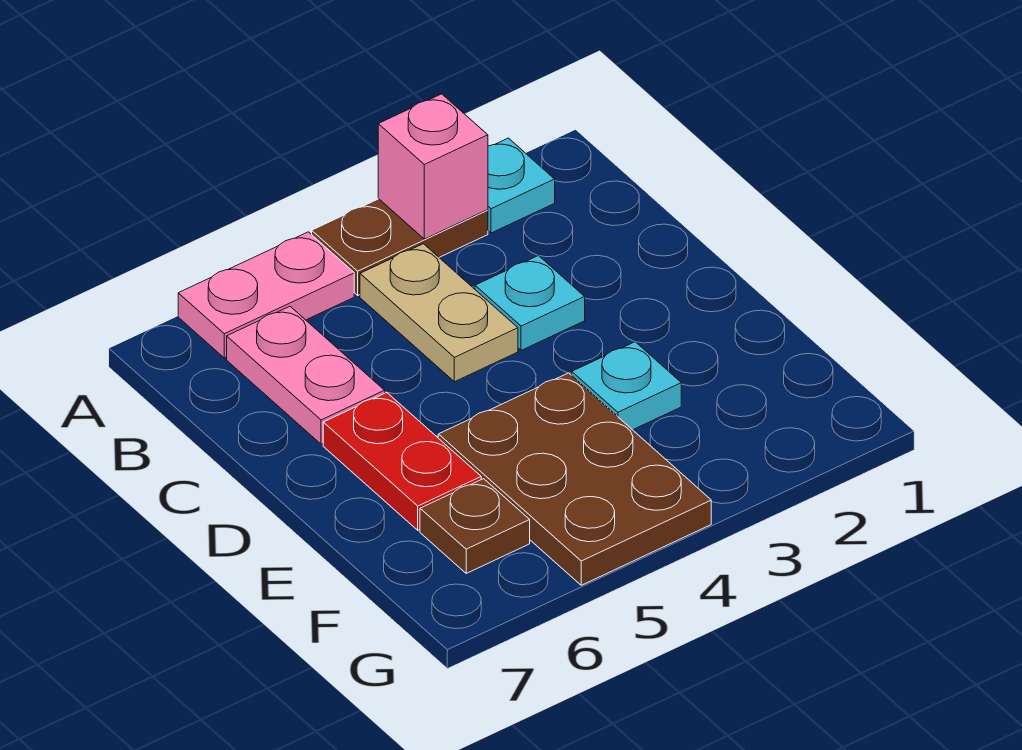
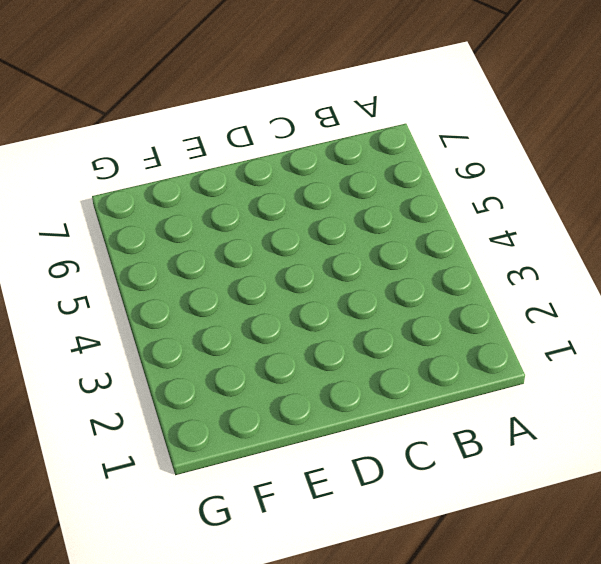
none -> cyan plate A2 level 1
none -> brown plate A3:A4 level 1

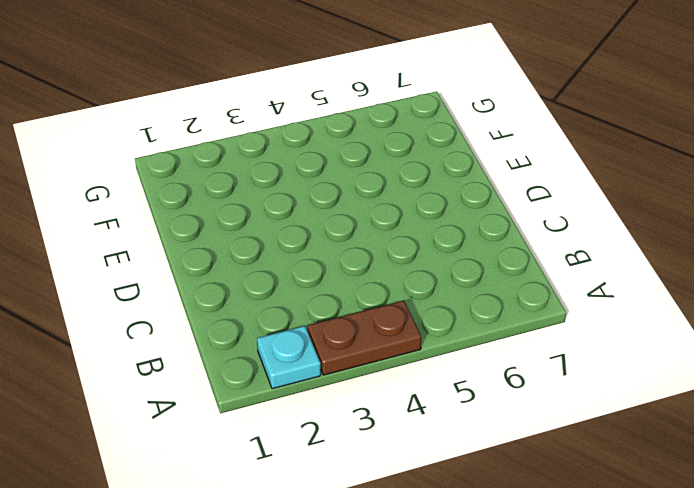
none -> pink plate A5:A6 level 1
none -> tan plate B4:C4 level 1

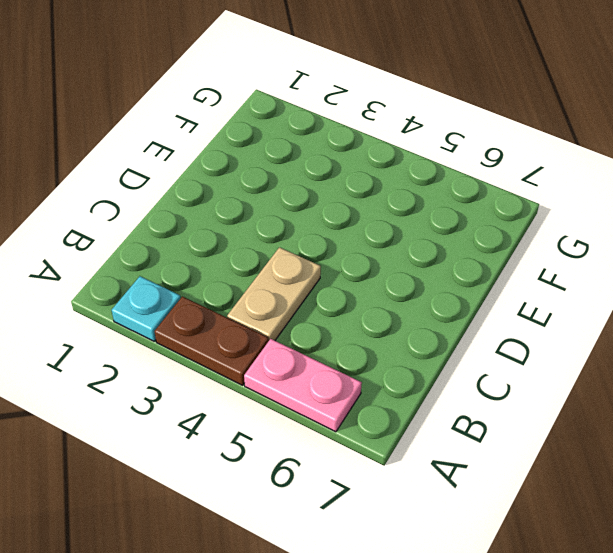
none -> pink plate B6:C6 level 1
none -> cyan plate C3 level 1

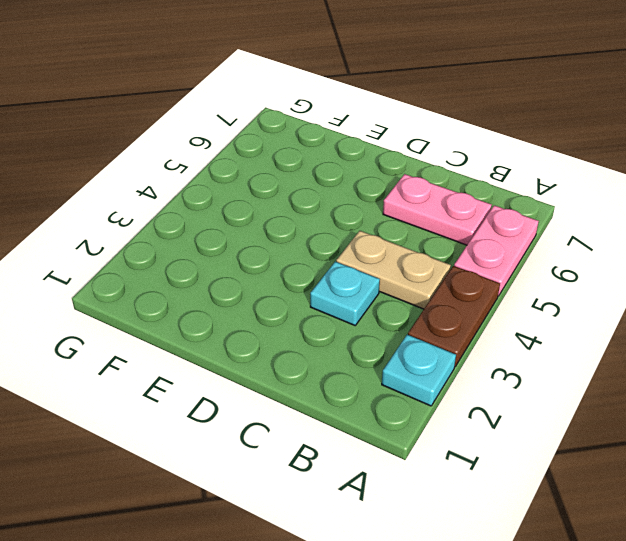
none -> red plate D6:E6 level 1
none -> cyan plate E3 level 1

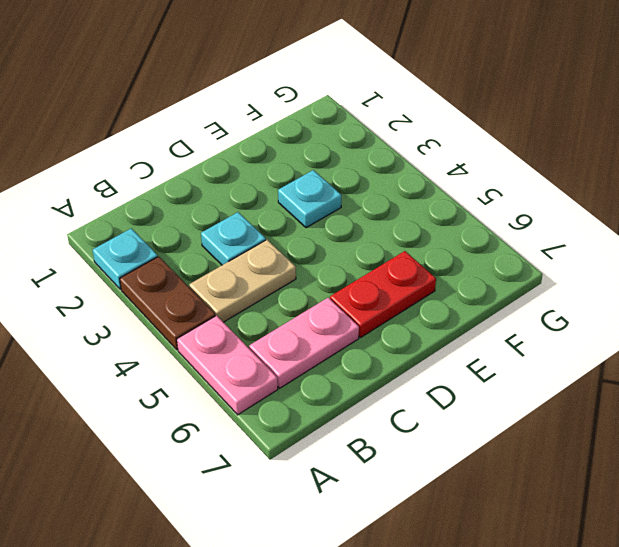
none -> brown plate E4:G5 level 1
none -> brown plate F6 level 1

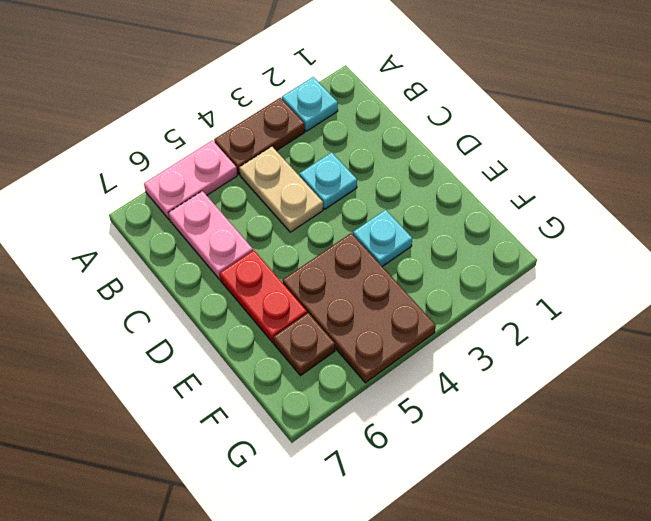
none -> pink brick A3 level 2

